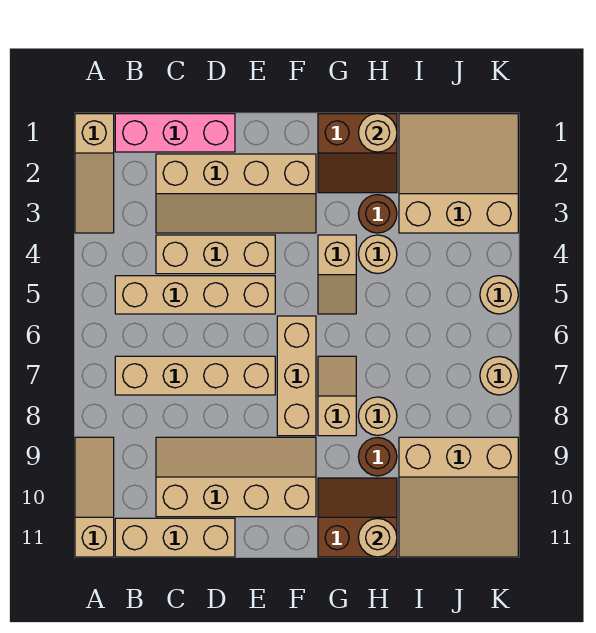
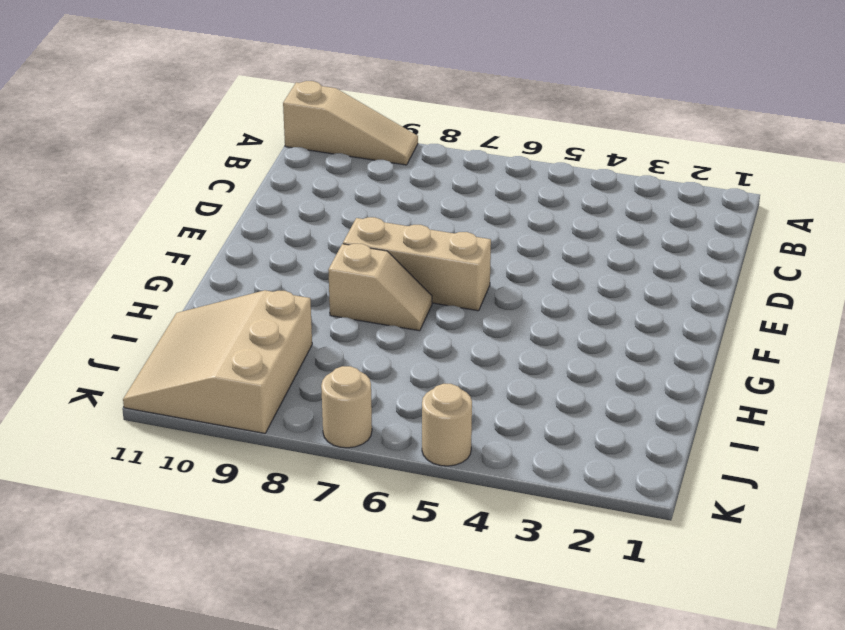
none -> tan slope A1:A3 level 1 top 1
none -> pink brick B1:D1 level 1
none -> tan brick B5:E5 level 1

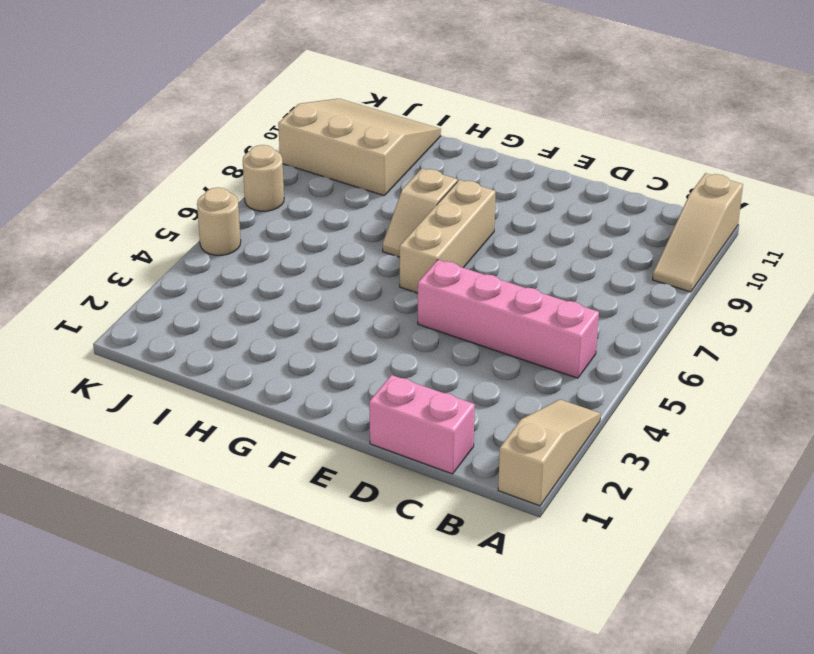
pink brick B5:E5 level 1 -> tan brick B5:E5 level 1
pink brick C1:D1 level 1 -> pink brick B1:D1 level 1
none -> tan brick B7:E7 level 1
none -> tan brick B11:D11 level 1
none -> tan slope C2:F3 level 1 top 2

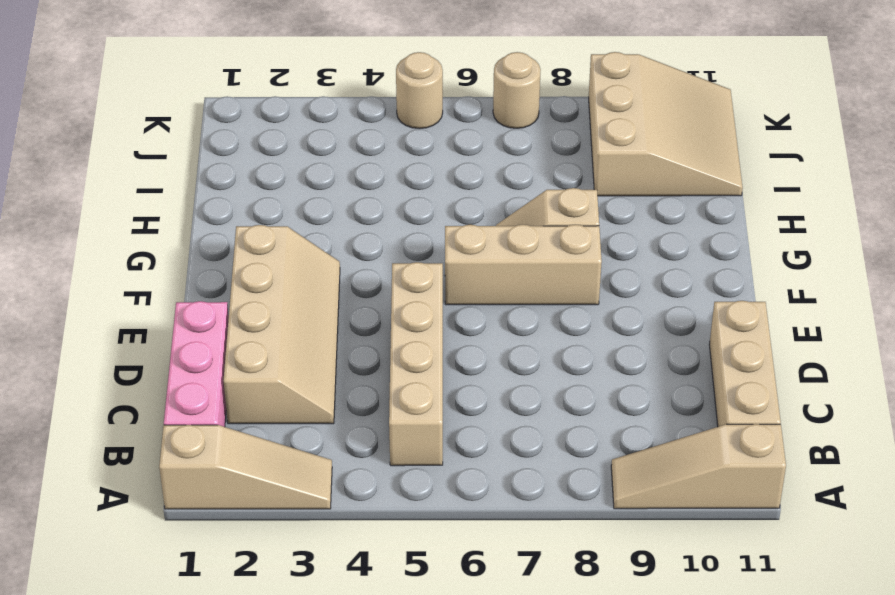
none -> tan brick B7:E7 level 1
none -> tan brick C4:E4 level 1
none -> tan slope C9:F10 level 1 top 10

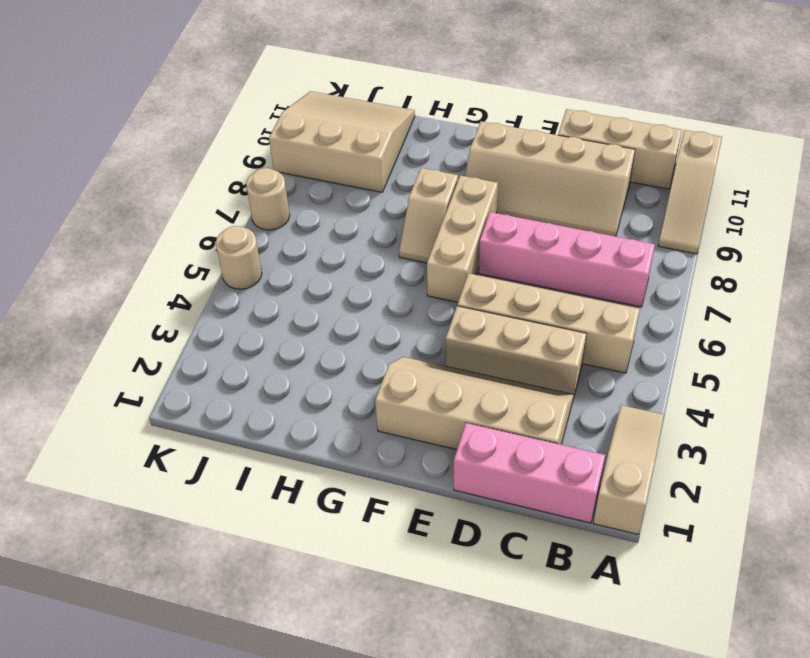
pink brick B7:E7 level 1 -> tan brick B7:E7 level 1
none -> brown slope G1:H2 level 1 top 1
none -> tan slope G4:G5 level 1 top 4
none -> brown slope G10:H11 level 1 top 11

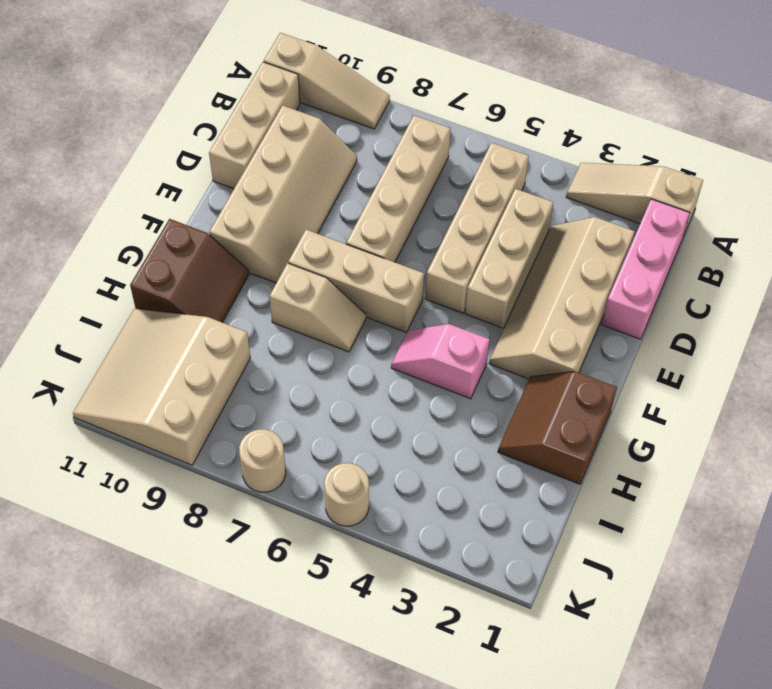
pink slope G4:G5 level 1 top 4 -> tan slope G4:G5 level 1 top 4
none -> brown round brick H3 level 1
none -> tan round brick H4 level 1
none -> tan round brick H8 level 1

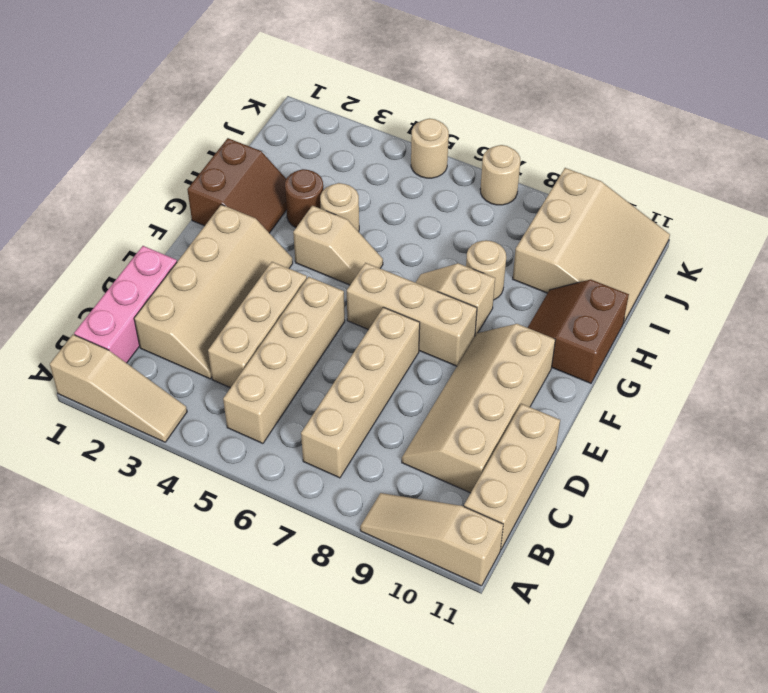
none -> brown round brick H9 level 1
none -> tan slope I1:K3 level 1 top 3
none -> tan round brick H1 level 2

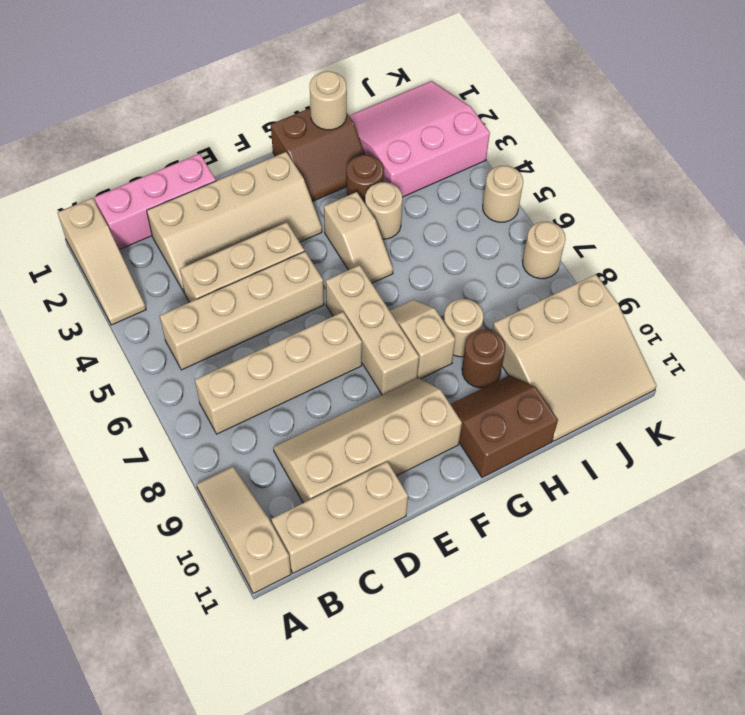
pink slope I1:K3 level 1 top 3 -> tan slope I1:K3 level 1 top 3
none -> tan round brick H11 level 2

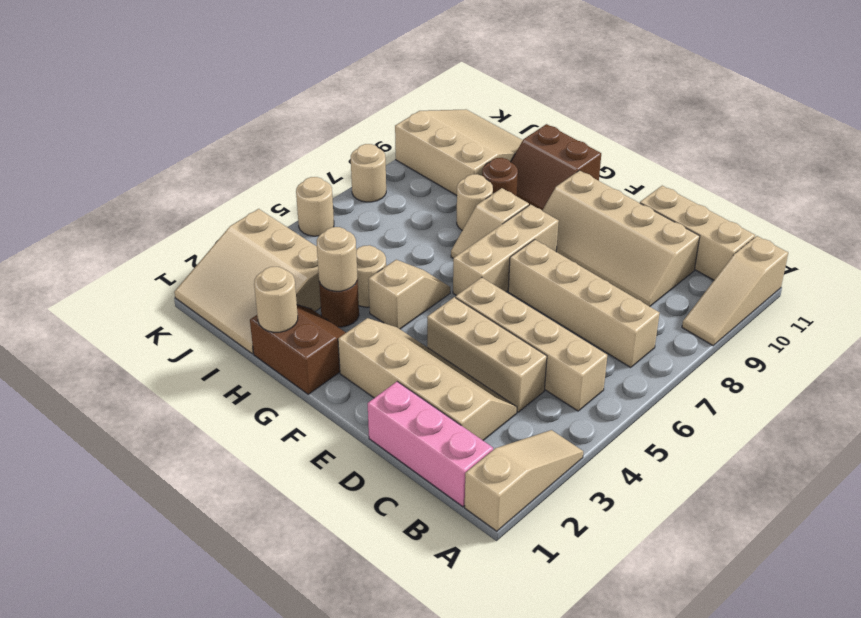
tan round brick H3 level 2 -> tan round brick H11 level 2

